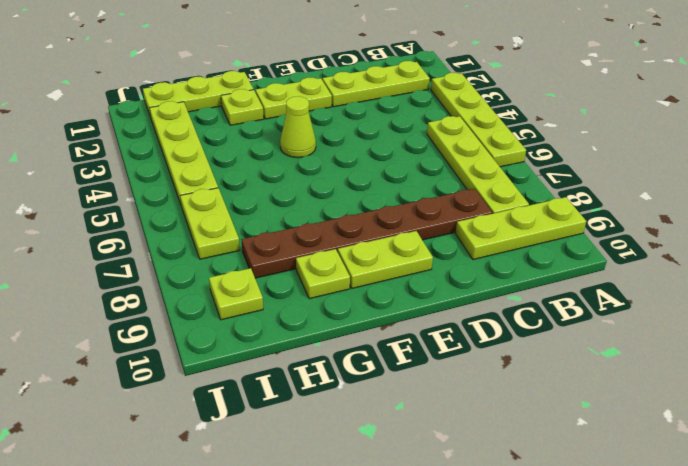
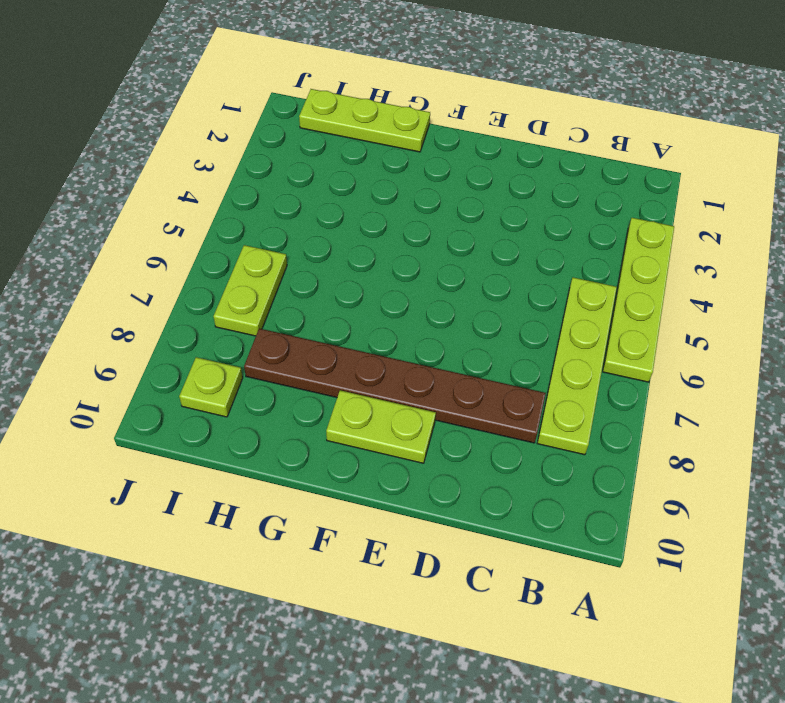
none -> lime plate A9:C9 level 1
none -> lime plate B2:D2 level 1
none -> lime plate E2:F2 level 1

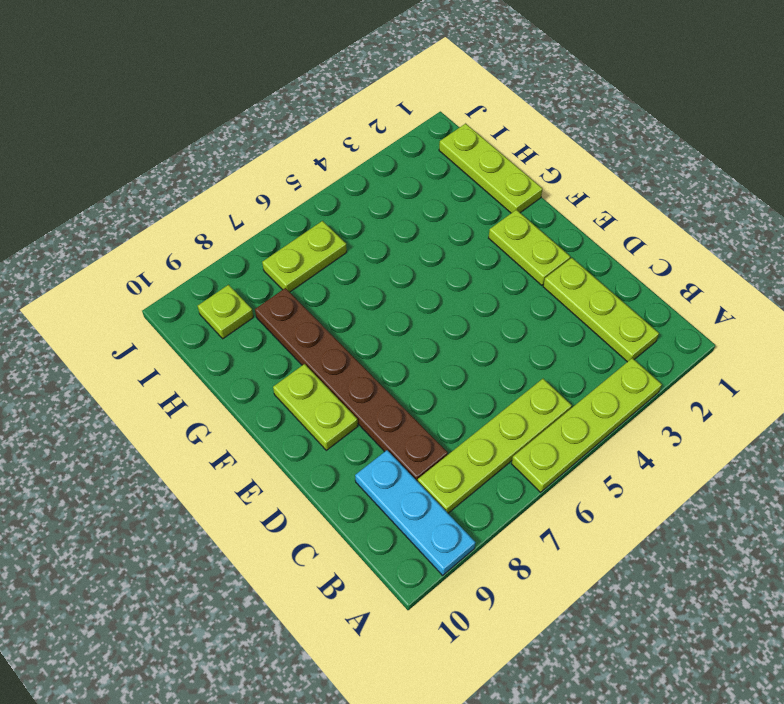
cyan plate A9:C9 level 1 -> lime plate A9:C9 level 1
none -> lime cone F4 level 1
none -> lime plate G2 level 1
none -> lime plate G9 level 1

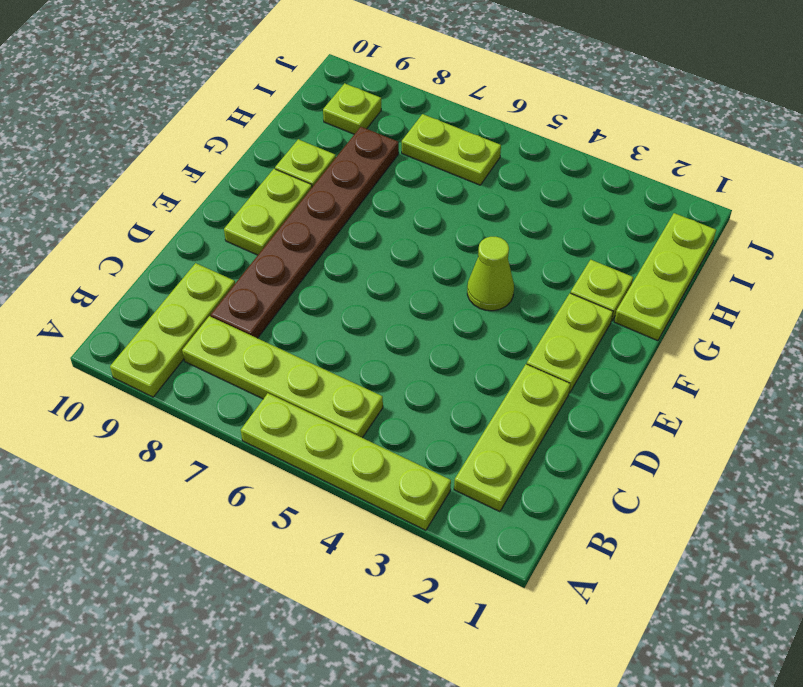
none -> lime plate I2:I5 level 1

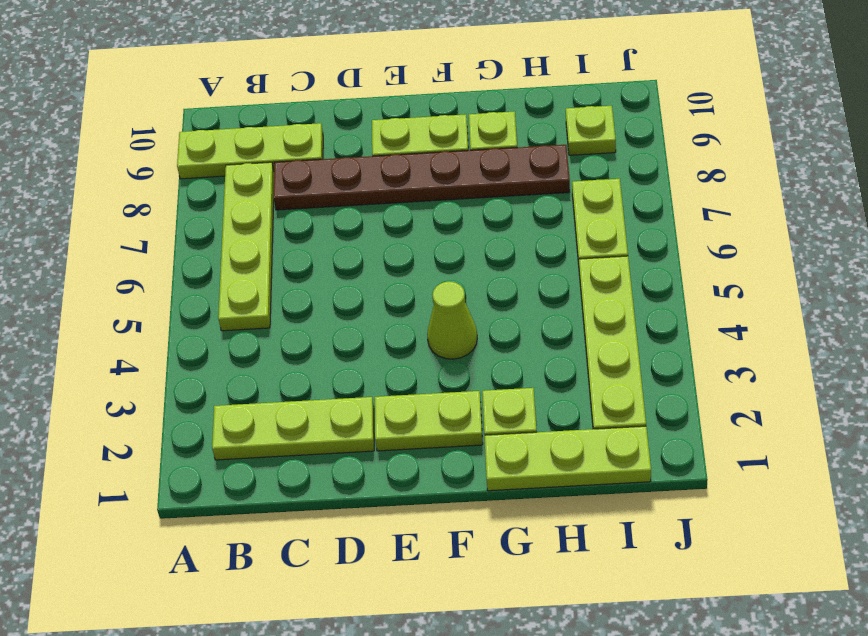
none -> lime plate A3:A6 level 1

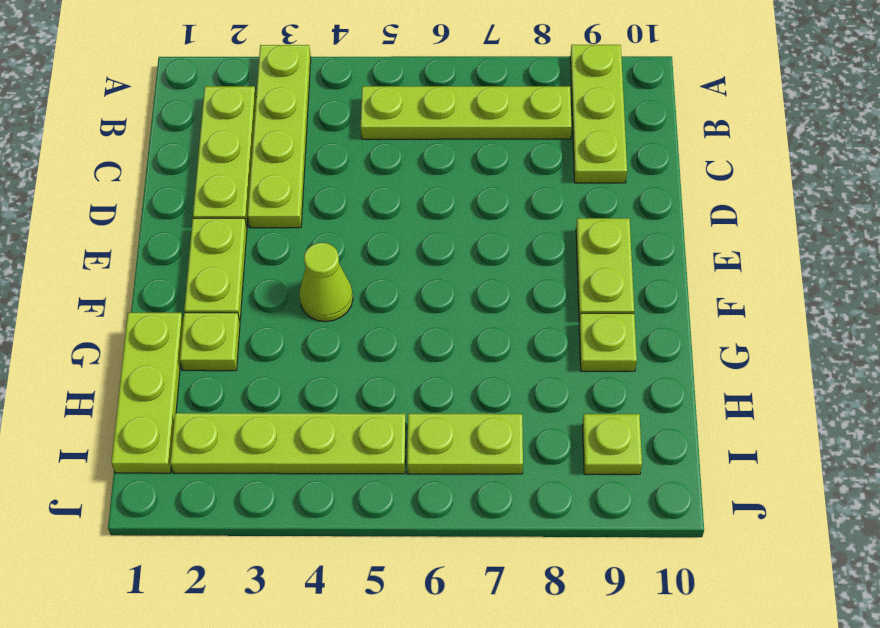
lime plate A3:D3 level 1 -> lime plate A3:A6 level 1
none -> brown plate C8:H8 level 1

